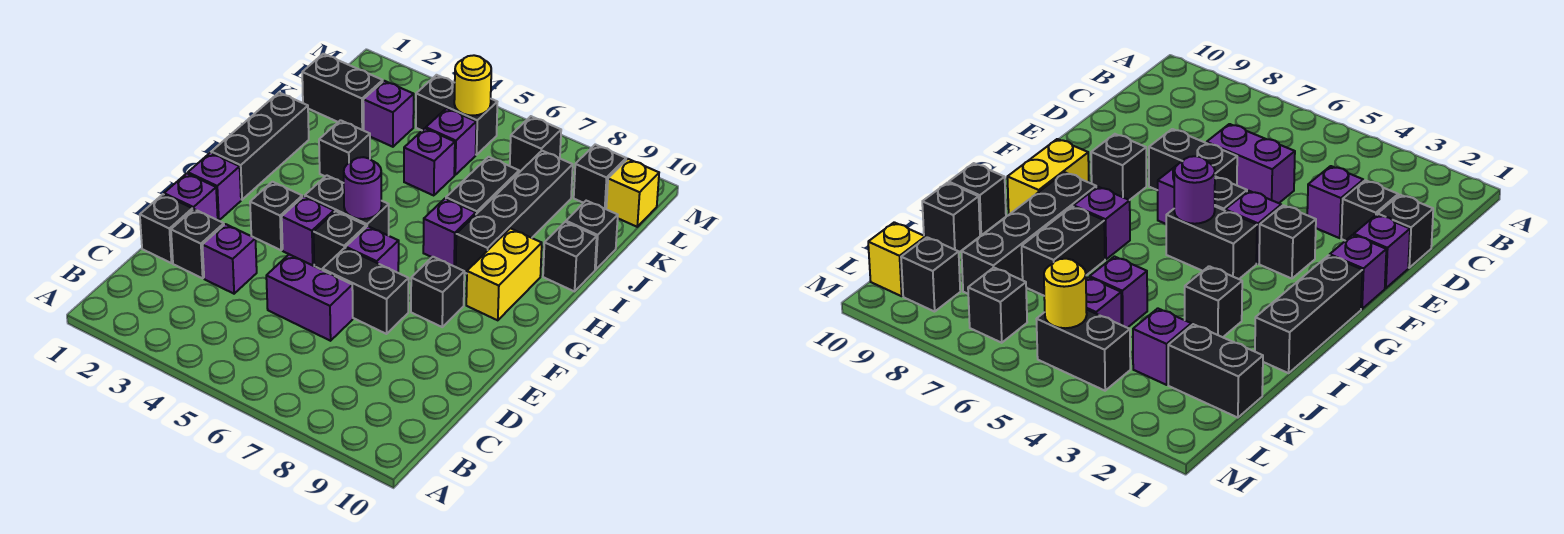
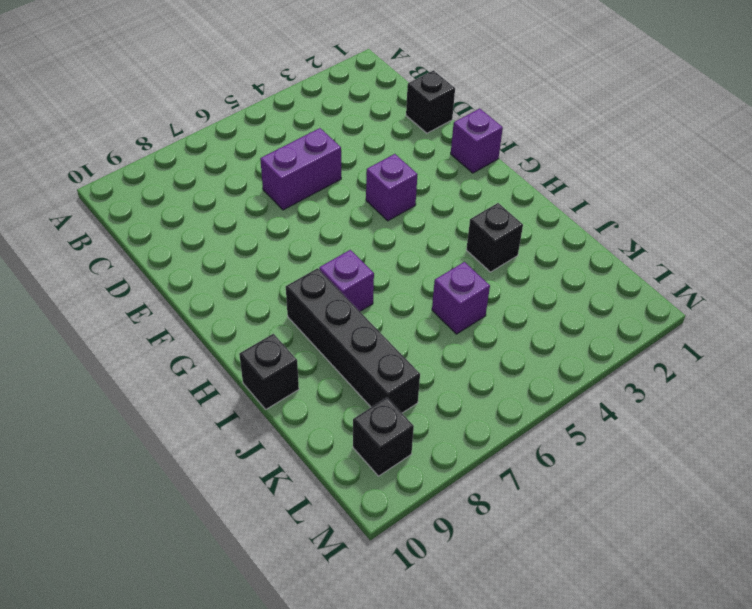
none -> black brick D2 level 1
none -> purple brick D3 level 1
none -> purple brick E1 level 1
none -> black brick E6:E7 level 1

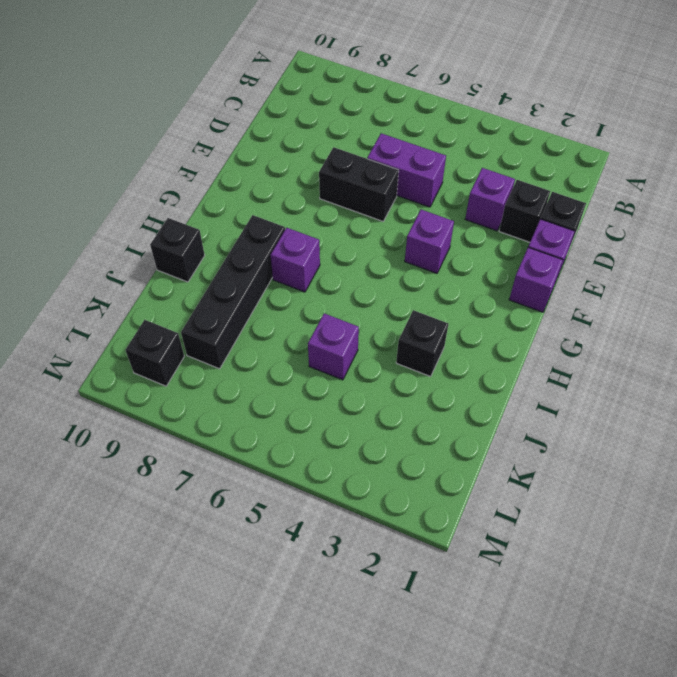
none -> black brick F3 level 1
none -> black brick F5 level 1
none -> purple brick F6 level 1
none -> black brick F8 level 1

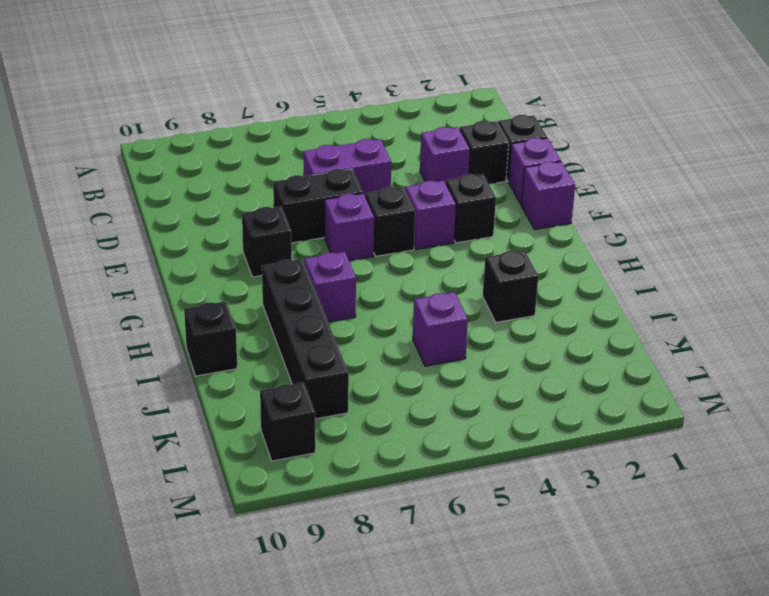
none -> black brick G1:I1 level 1
none -> black brick G4:G5 level 1
none -> yellow brick G9:H9 level 1
none -> black brick I7:J7 level 1

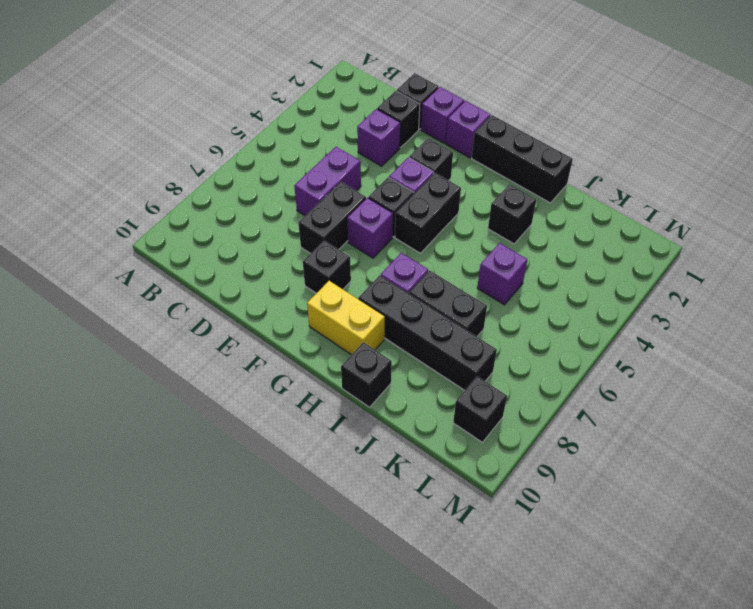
none -> black brick J10 level 1
none -> black brick K1:K2 level 1
none -> purple brick K3 level 1
none -> purple brick K5 level 1

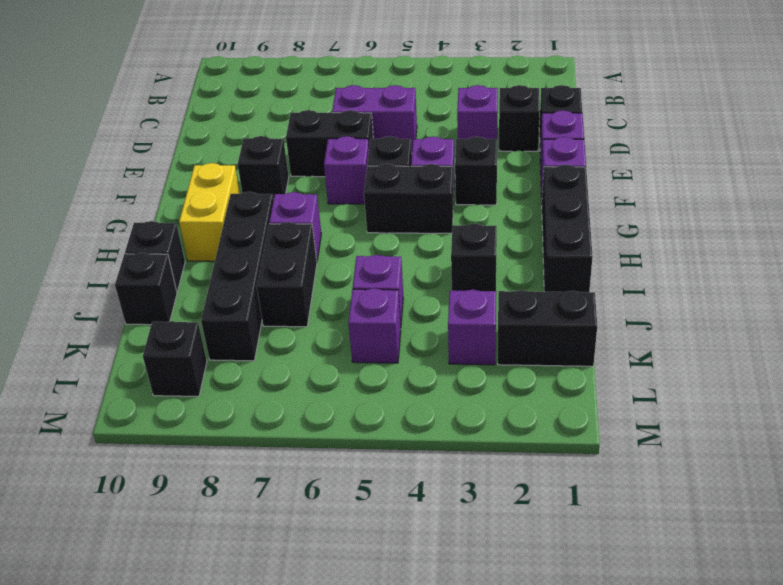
none -> black brick L4:L5 level 1
none -> black brick L7 level 1
none -> yellow brick L10 level 1
none -> purple round brick G5 level 2

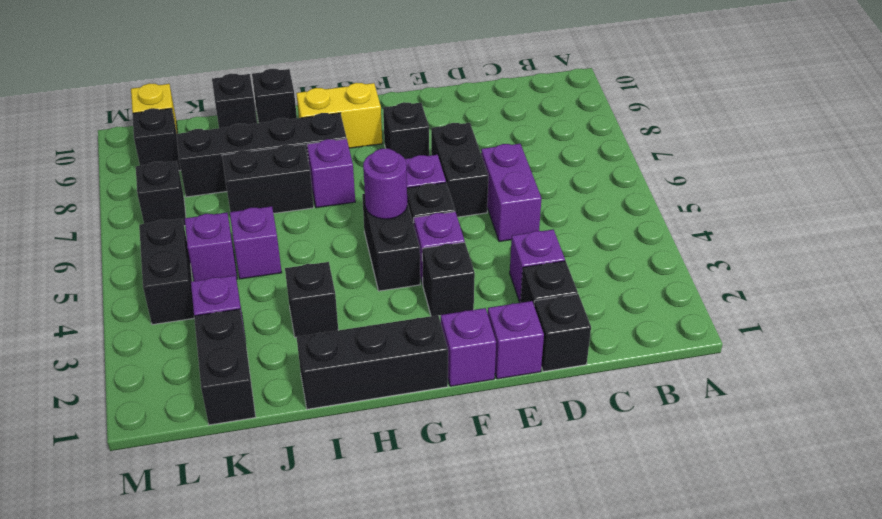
none -> yellow round brick L5 level 2

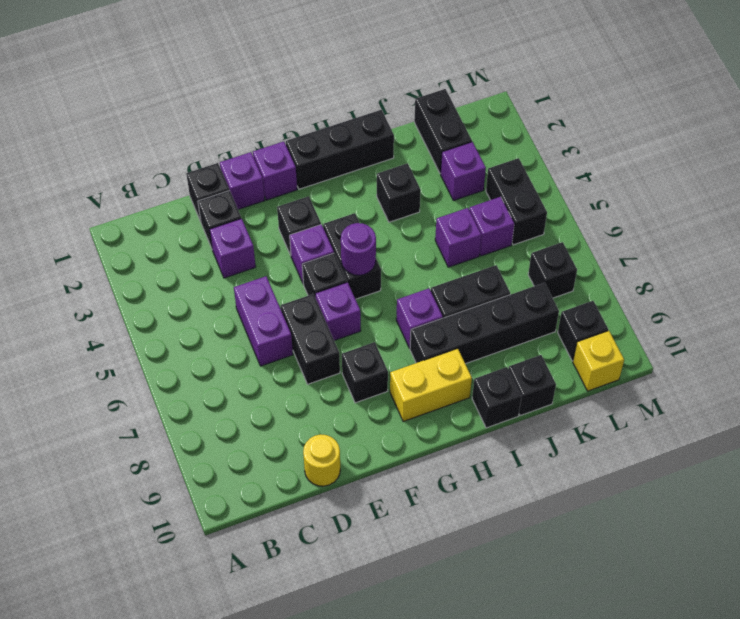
yellow round brick D10 level 1 -> yellow round brick L5 level 2

